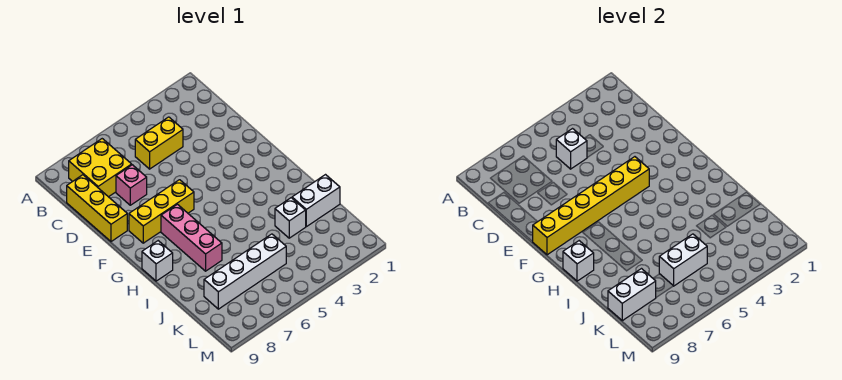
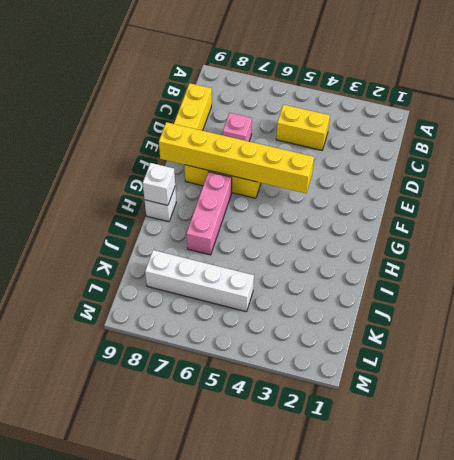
none -> yellow brick B7:C8 level 1
none -> white brick J1:J2 level 1
none -> white brick J3 level 1

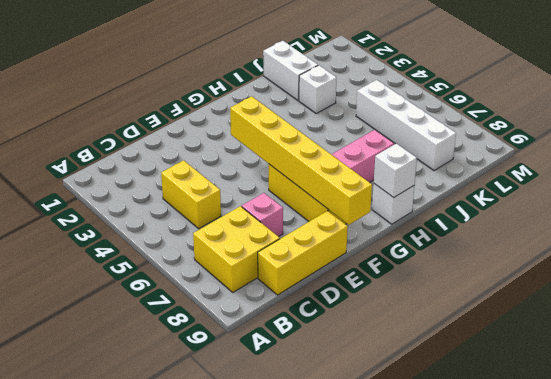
none -> white brick C5 level 2
none -> white brick K5:K6 level 2
none -> white brick K8:K9 level 2

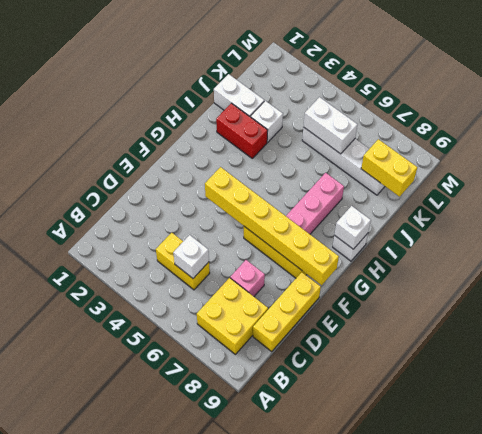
red brick I2:I3 level 1 -> none
yellow brick K8:K9 level 2 -> white brick K8:K9 level 2

